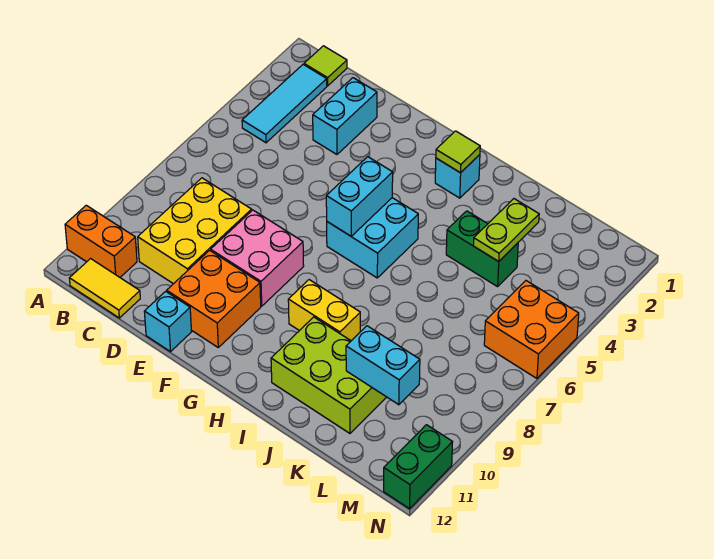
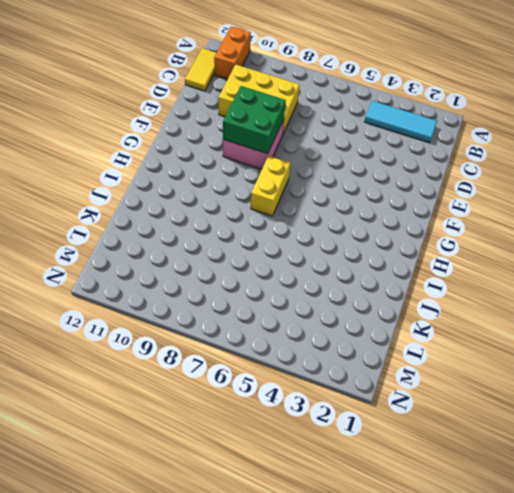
green brick E8:F9 level 2 -> none
yellow brick G7:H7 level 1 -> yellow brick H9:I9 level 1
none -> lime tile B1 level 1
none -> cyan brick D2:D3 level 1
none -> orange brick E10:F11 level 1

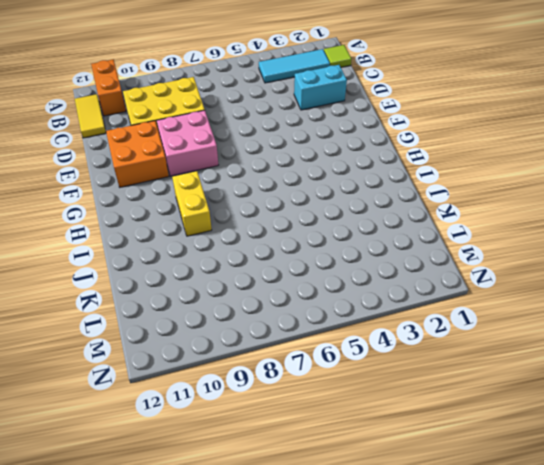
none -> cyan brick E12 level 1
none -> cyan brick G5:H6 level 1
none -> cyan brick H2 level 1

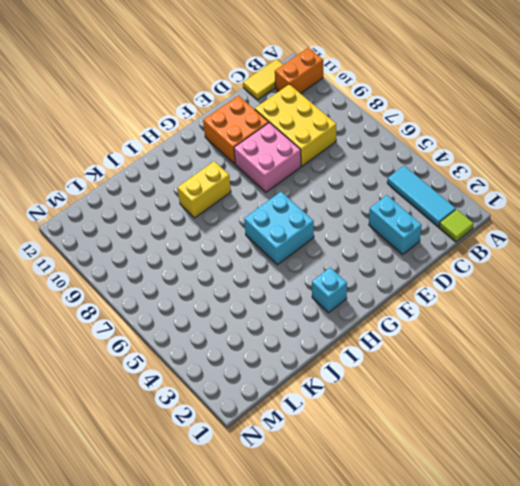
none -> cyan brick E12 level 1
none -> lime brick I10:K11 level 1
none -> green brick J4:K4 level 1

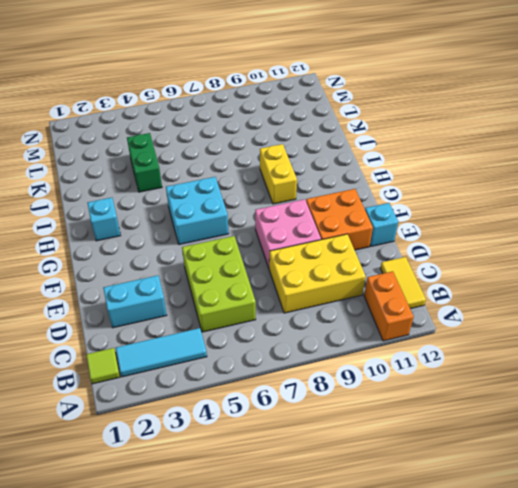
lime brick C5:E6 level 1 -> lime brick I10:K11 level 1
none -> orange brick M5:N6 level 1
none -> green brick N11:N12 level 1
none -> cyan brick G5:G6 level 2

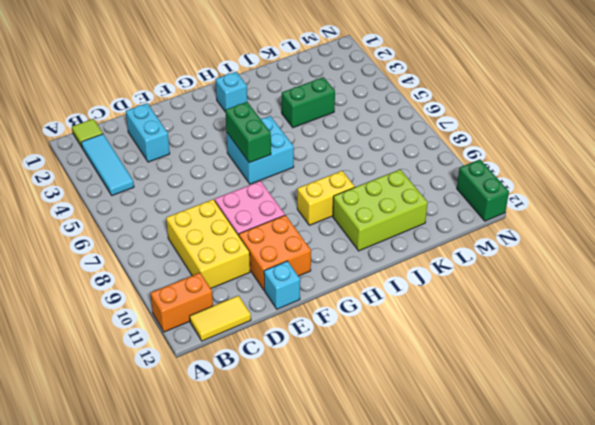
green brick G5:G6 level 2 -> cyan brick G5:G6 level 2
none -> orange brick M5:N6 level 1
none -> lime tile H2 level 2
none -> lime plate K3:K4 level 2

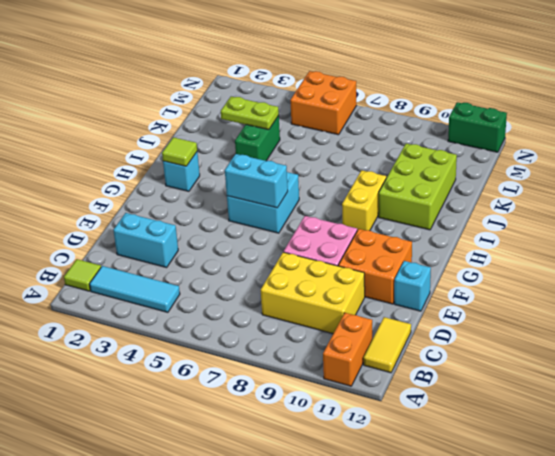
none -> cyan brick K10:L10 level 2

